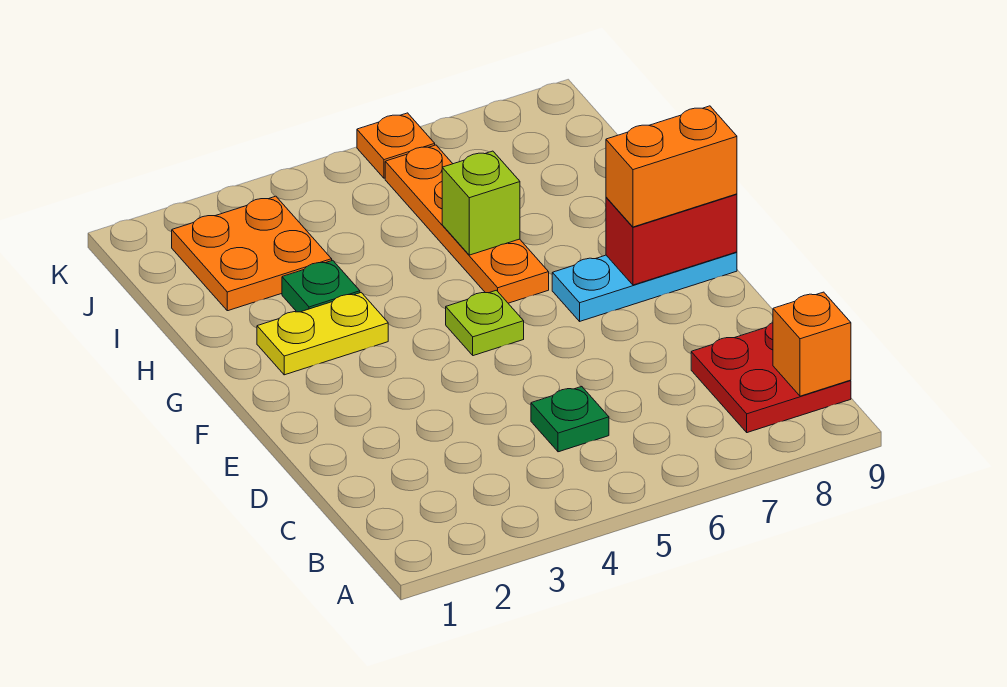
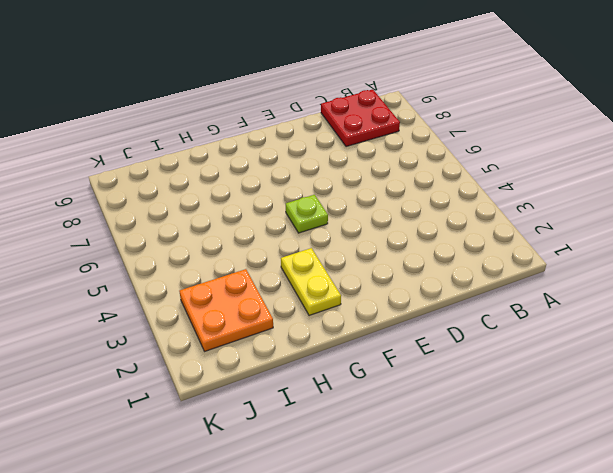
none -> green plate C5 level 1
none -> cyan plate F7:F9 level 1
none -> orange plate G6:J6 level 1

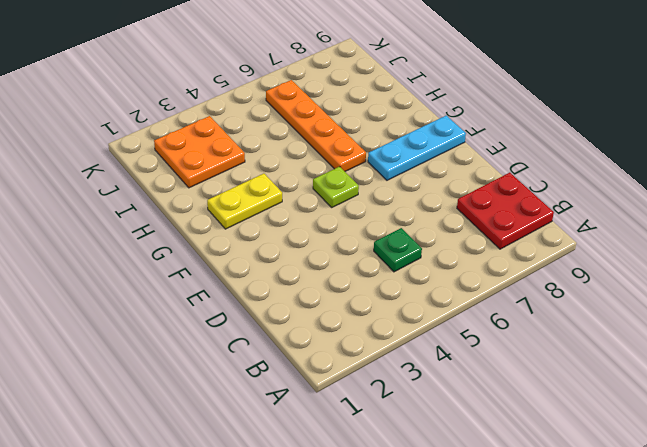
none -> green plate H3 level 1
none -> orange plate K6 level 1
none -> orange brick B9 level 2

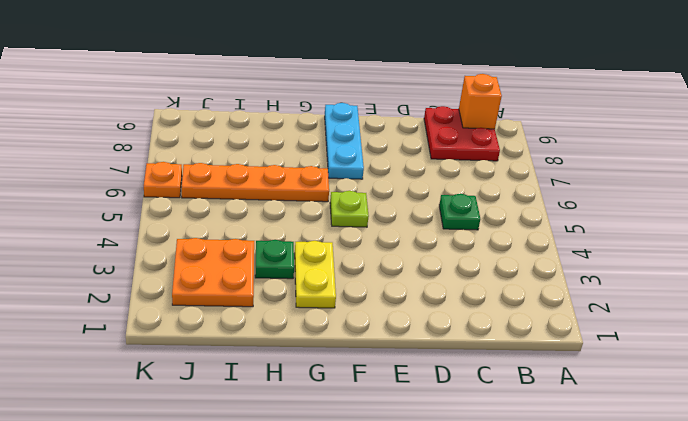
none -> red brick F8:F9 level 2
none -> lime brick H6 level 2
none -> orange brick F8:F9 level 3

